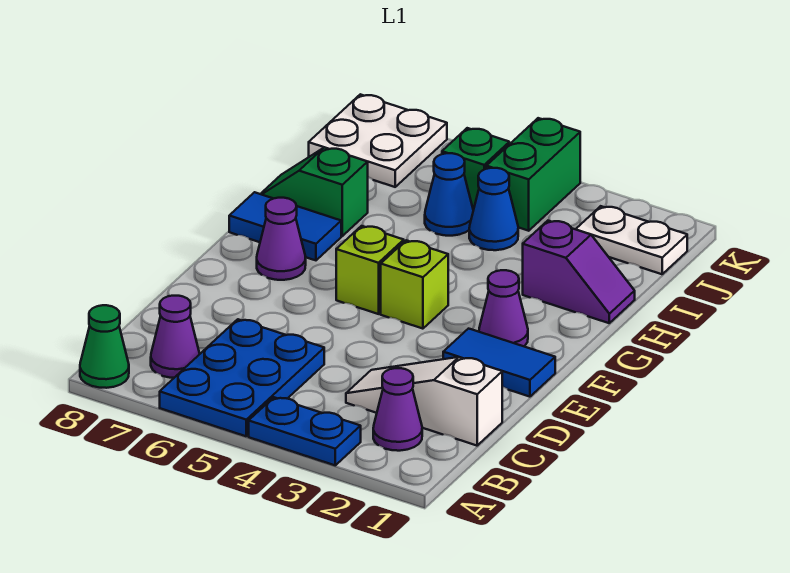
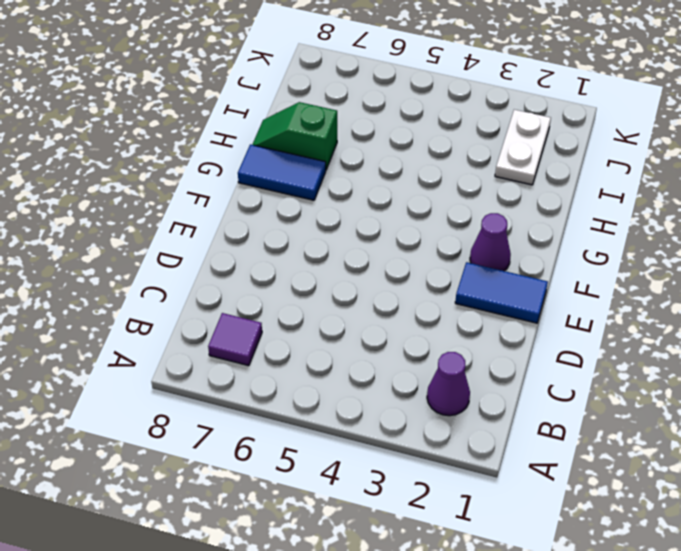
purple tile B7 level 1 -> purple cone B7 level 1
white plate I2:J2 level 1 -> white plate J1:J2 level 1
none -> blue plate A3:A4 level 1
none -> blue plate A5:C6 level 1
none -> green cone A8 level 1

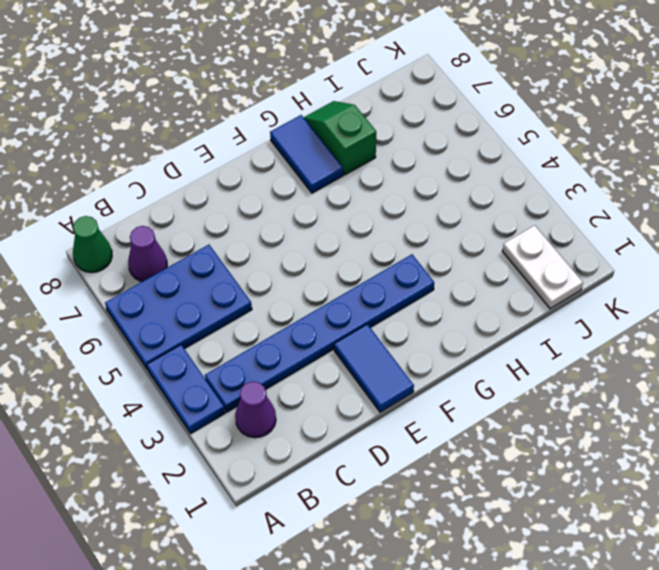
blue plate B3:G3 level 1 -> white slope C1:C3 level 1 top 1
none -> purple cone F2 level 1
none -> lime brick F4 level 1
none -> lime brick F5 level 1

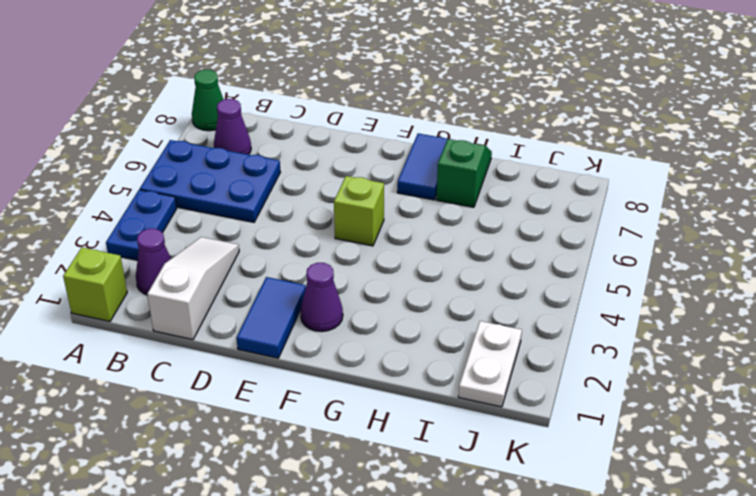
lime brick A1 level 1 -> lime brick F4 level 1
none -> purple cone F7 level 1
none -> purple slope H1:H2 level 1 top 2
none -> blue cone I4 level 1

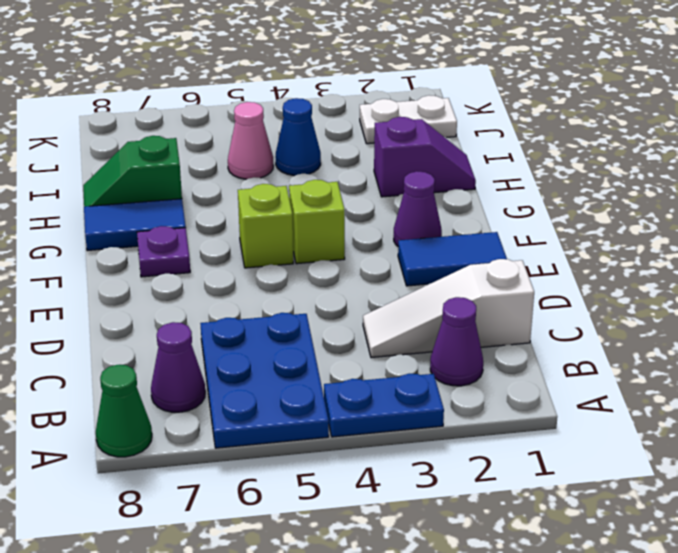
purple plate F7 level 1 -> purple cone F7 level 1
pink cone I5 level 1 -> blue cone I5 level 1
none -> green brick J4:K4 level 1
none -> green brick J5 level 1
none -> white plate J7:K8 level 1

